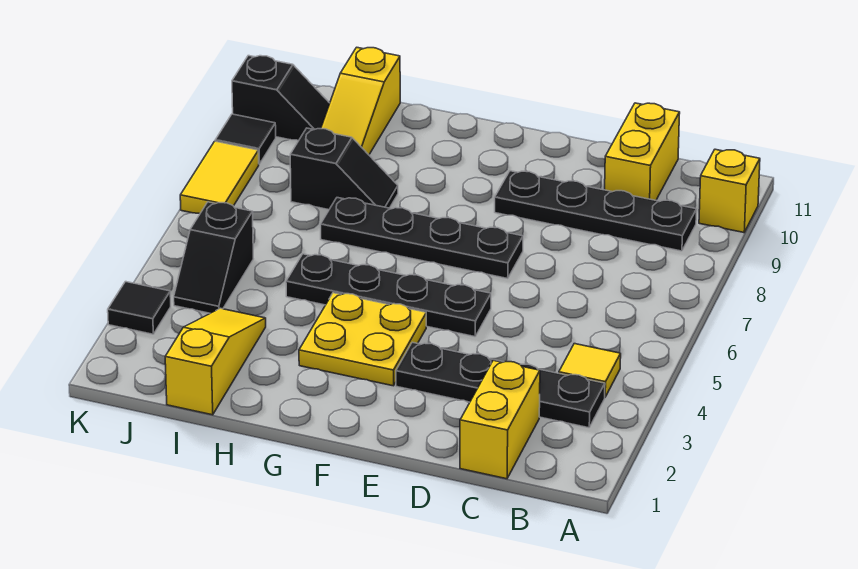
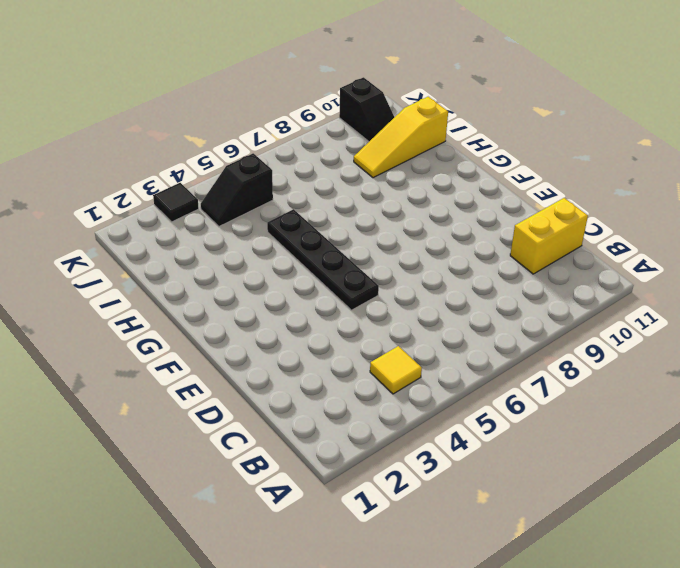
none -> yellow brick A10 level 1
none -> black plate B3:E3 level 1
none -> black plate B9:E9 level 1

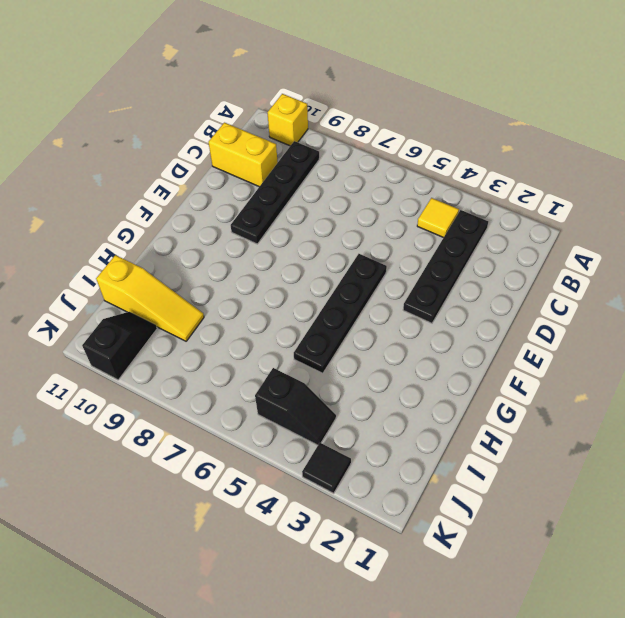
none -> yellow brick C1:C2 level 1
none -> black plate E7:H7 level 1
none -> yellow plate F3:G4 level 1

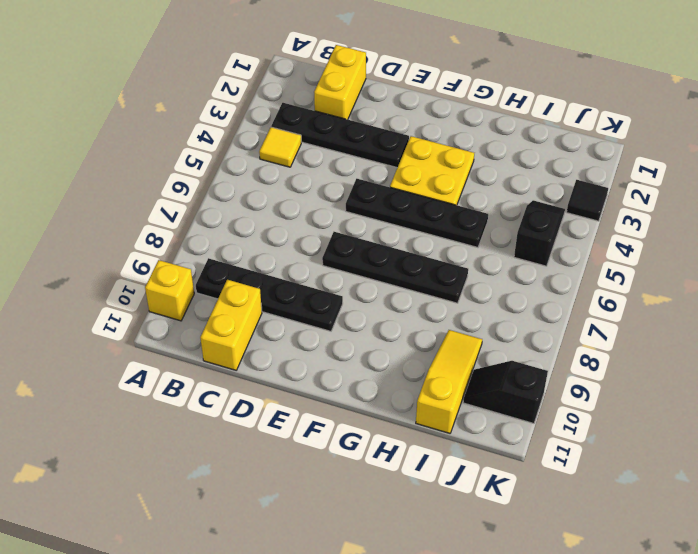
none -> black slope H8:I8 level 1 top I
none -> yellow slope I1:I3 level 1 top 1
none -> yellow tile K7:K8 level 1

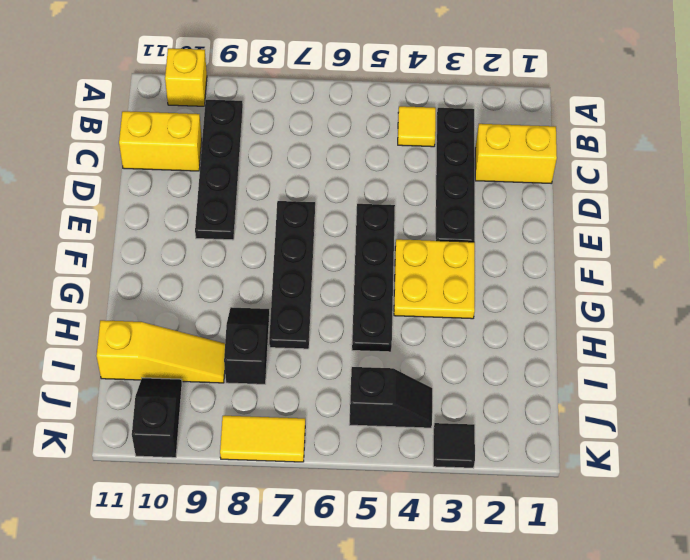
none -> yellow slope I1:I3 level 1 top 1
none -> black tile K9 level 1

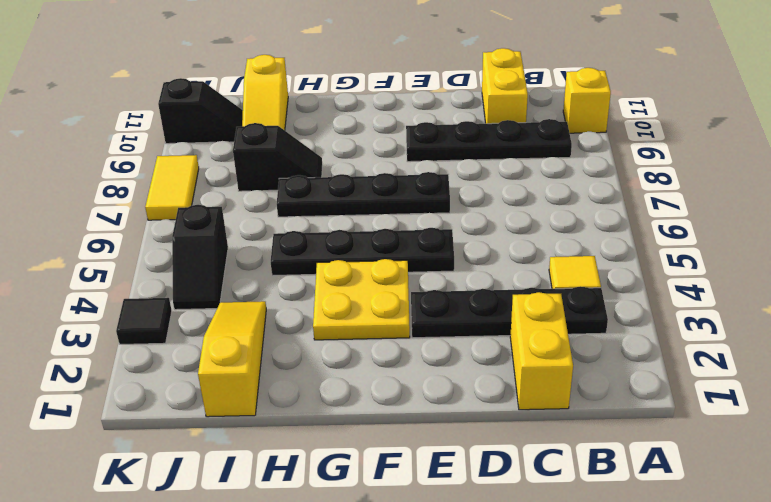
none -> black tile K9 level 1

